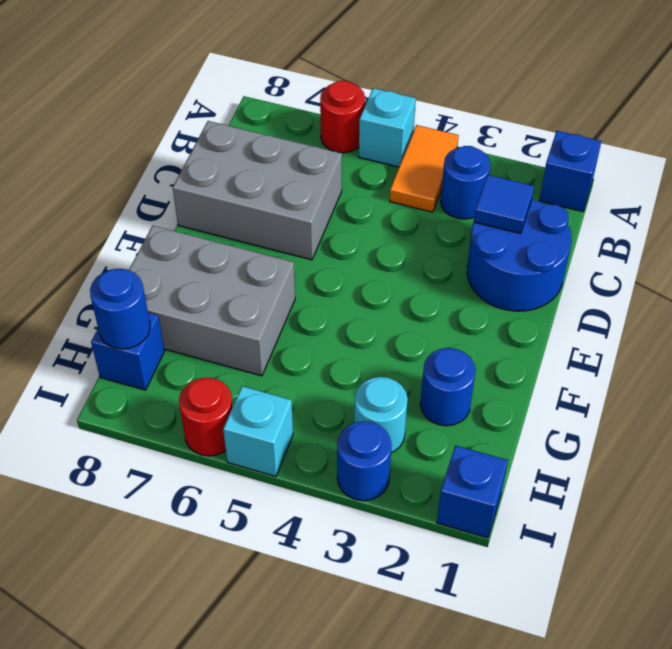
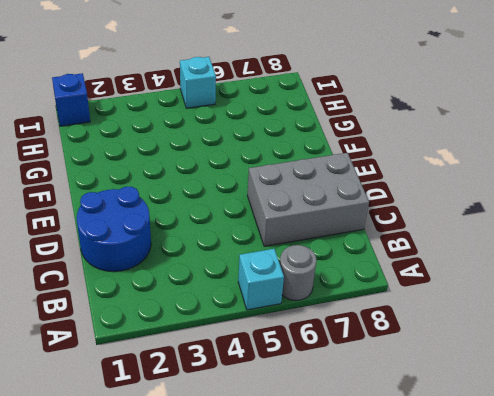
grey round brick A6 level 1 -> red round brick A6 level 1
none -> blue brick A1 level 1
none -> orange tile A4:B4 level 1
none -> blue round brick B3 level 1

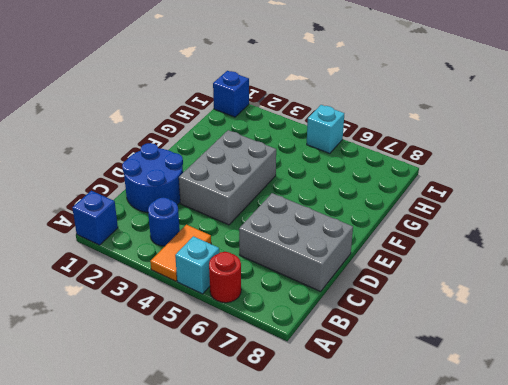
grey brick D3:F4 level 1 -> grey brick F6:G8 level 1
none -> blue round brick G2 level 1
none -> cyan round brick H3 level 1
none -> blue brick H8 level 1

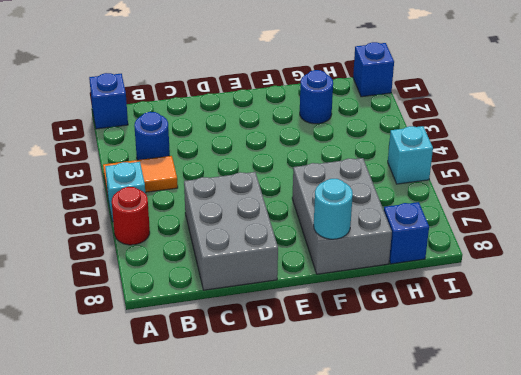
cyan round brick F8 level 2 -> cyan round brick H3 level 1
none -> blue round brick C1:D2 level 1
none -> blue round brick I3 level 1
none -> red round brick I6 level 1

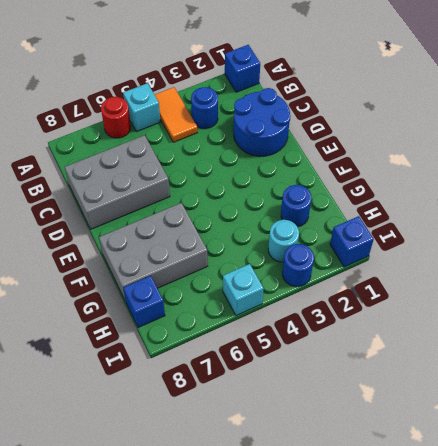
none -> red round brick I6 level 1
none -> blue tile C2 level 2
none -> blue round brick H8 level 2

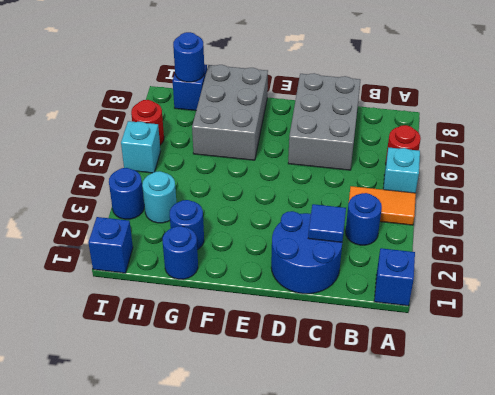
blue round brick G1 level 1 -> none

